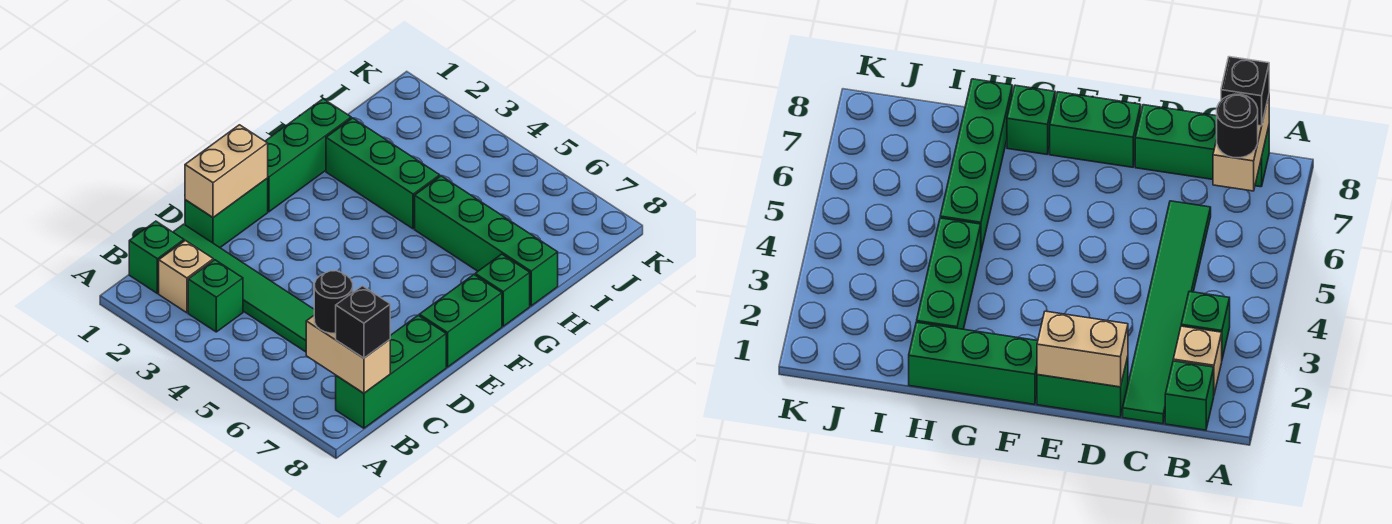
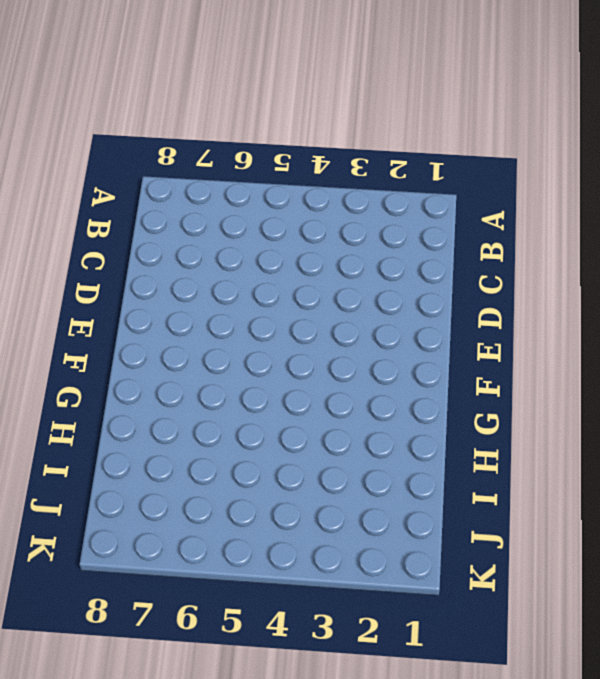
none -> green brick B1 level 1
none -> tan brick B2 level 1
none -> green brick B3 level 1

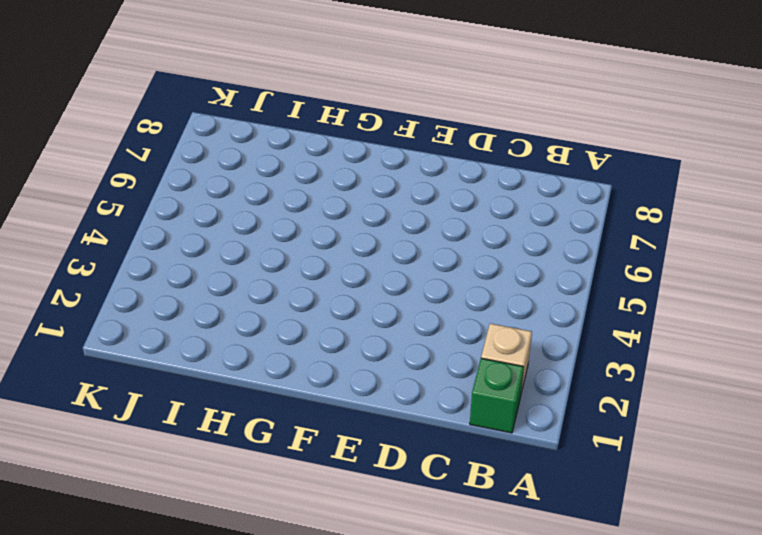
none -> green brick B3 level 1
none -> green brick B8:D8 level 1
none -> green tile C1:C6 level 1

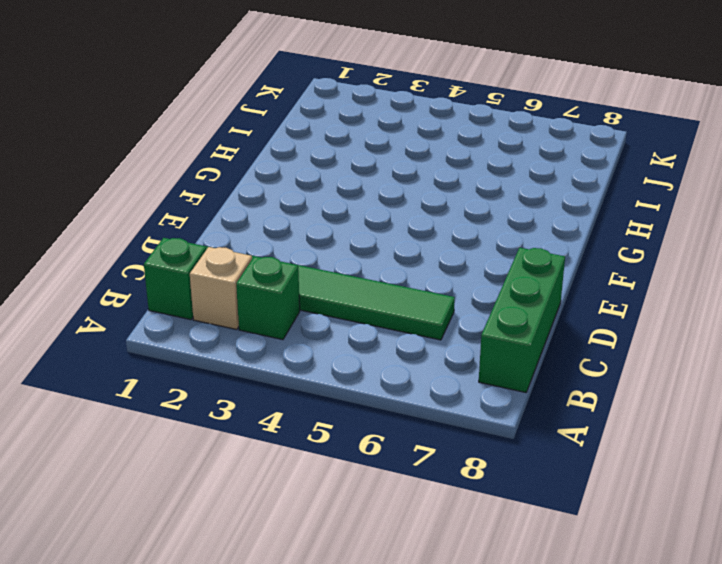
none -> green brick D1:E1 level 1
none -> green brick E8:F8 level 1
none -> green brick F1:H1 level 1

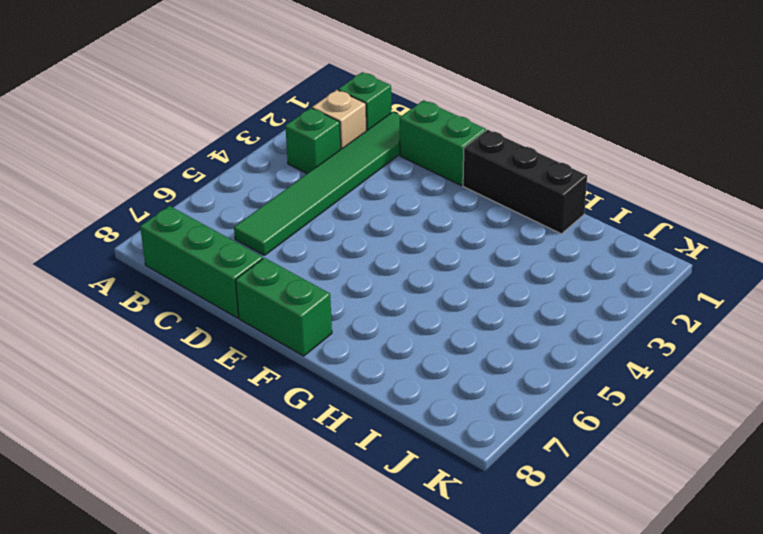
black brick F1:H1 level 1 -> green brick F1:H1 level 1
none -> green brick G8 level 1
none -> green brick H2:H4 level 1
none -> green brick H5:H8 level 1

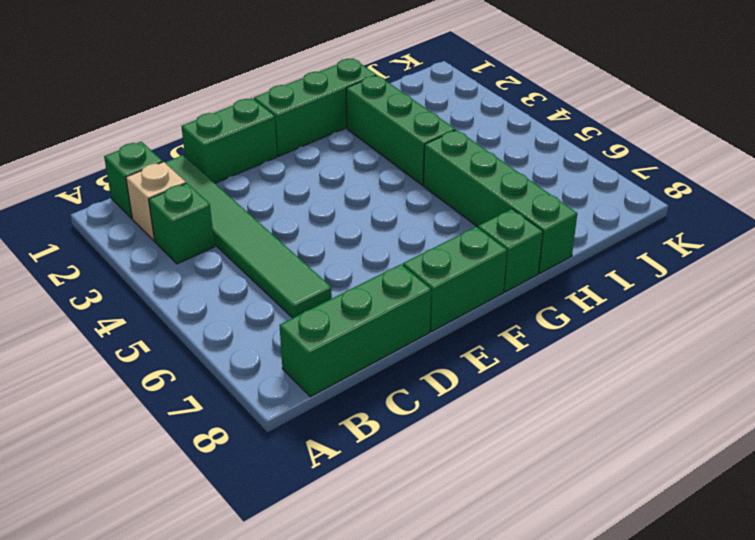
none -> tan brick B7:B8 level 2
none -> tan brick D1:E1 level 2
none -> black round brick B7 level 3

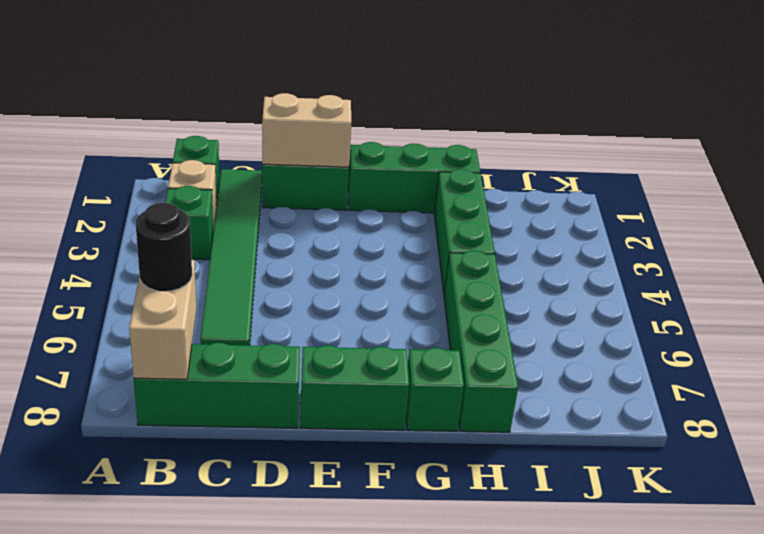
none -> black brick B8 level 3

